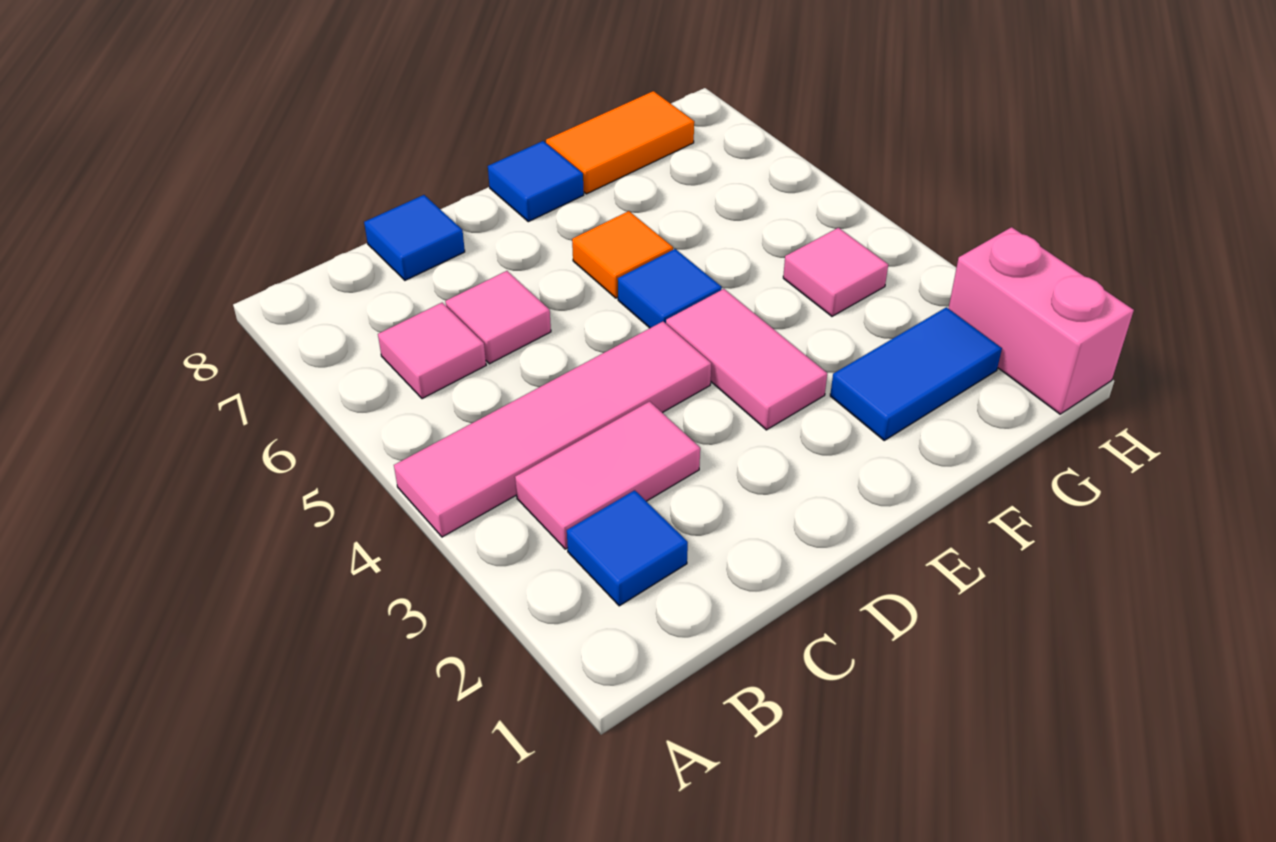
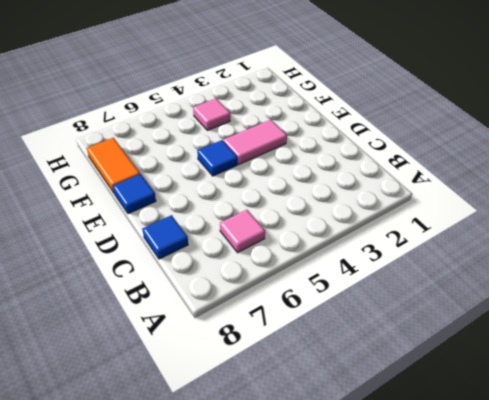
none -> pink tile A4:D4 level 1
none -> blue tile B2 level 1
none -> pink tile B3:C3 level 1

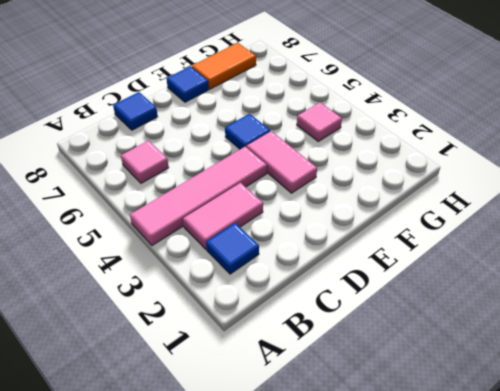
none -> pink tile C6 level 1
none -> orange tile E6 level 1
none -> blue tile F2:G2 level 1

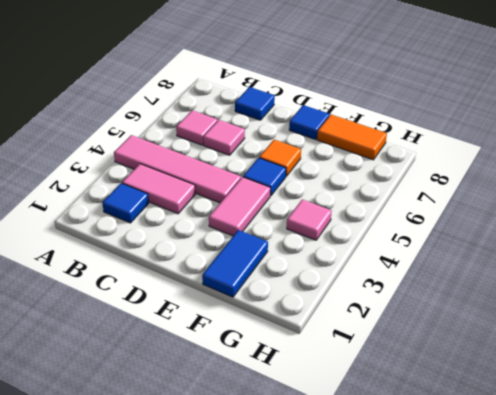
blue tile F1:F2 level 1 -> blue tile F2:G2 level 1
none -> pink brick H1:H2 level 1

